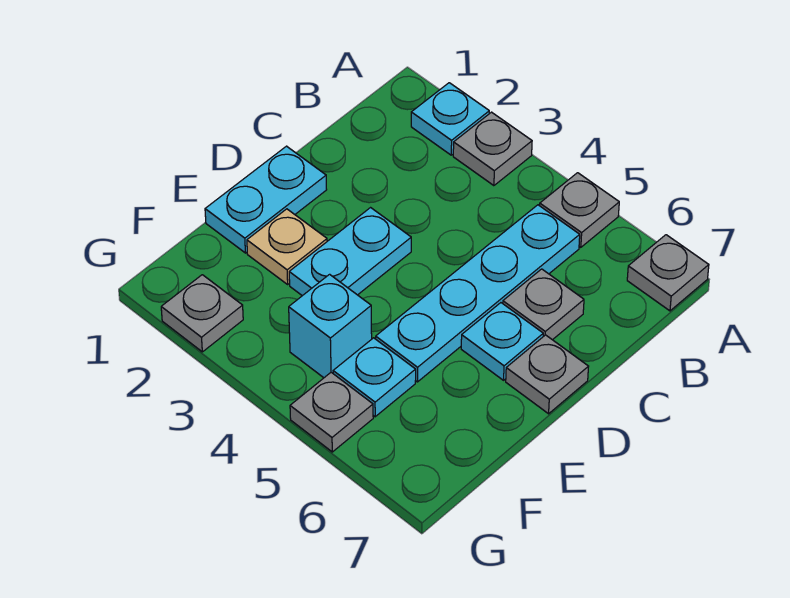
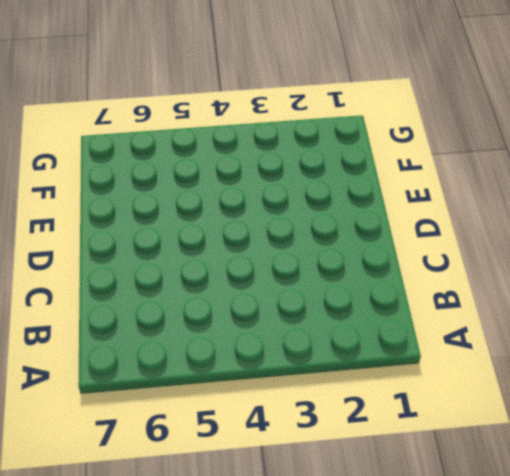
none -> cyan plate A2 level 1
none -> grey plate A3 level 1
none -> grey plate A5 level 1

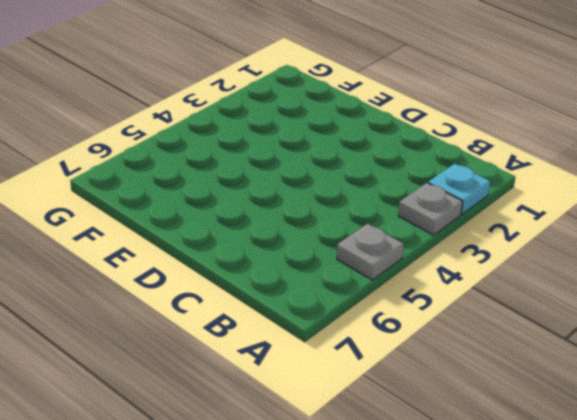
none -> grey plate A7 level 1
none -> cyan plate B5:E5 level 1
none -> grey plate C6 level 1

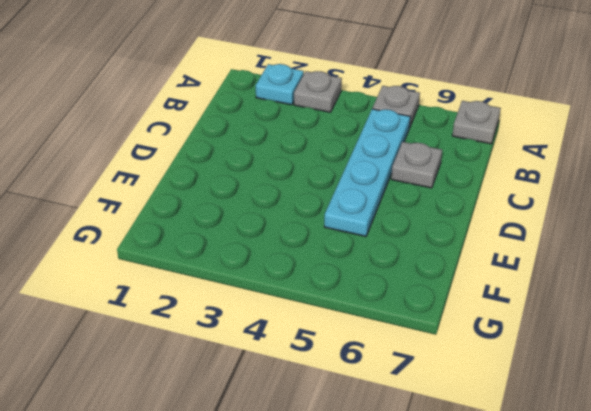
none -> cyan plate D1:E1 level 1
none -> cyan plate D3:E3 level 1
none -> cyan plate D6 level 1

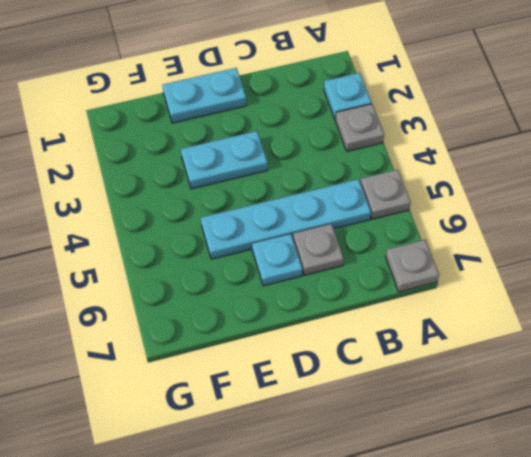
none -> grey plate D7 level 1
none -> tan plate E2 level 1
none -> cyan brick F4 level 1

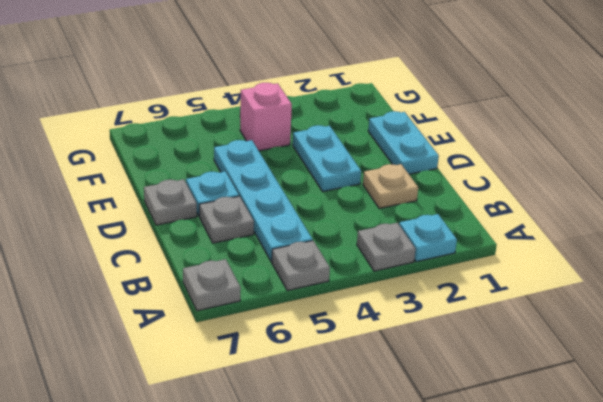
tan plate C2 level 1 -> tan plate E2 level 1
pink brick F4 level 1 -> cyan brick F4 level 1
none -> cyan plate F5 level 1
none -> grey plate G2 level 1
none -> grey plate G5 level 1

